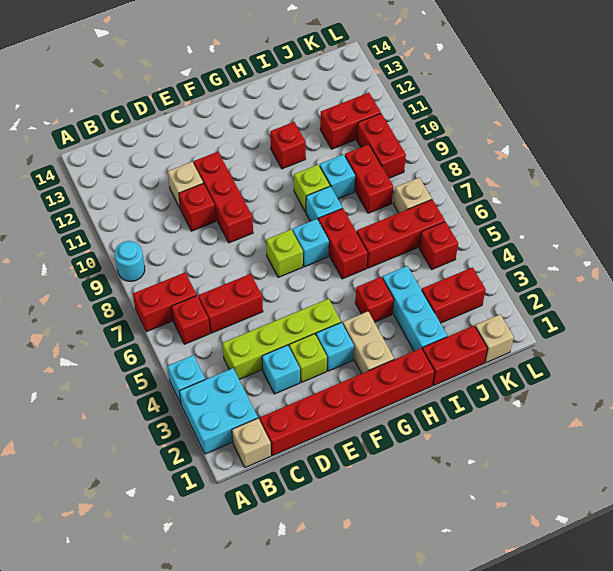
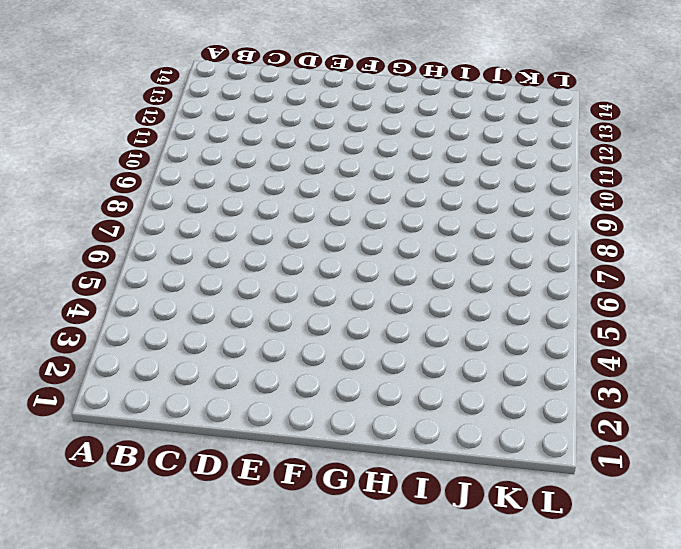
none -> cyan brick A2:B3 level 1
none -> cyan brick A4 level 1
none -> red brick A7:B7 level 1
none -> cyan round brick A9 level 1

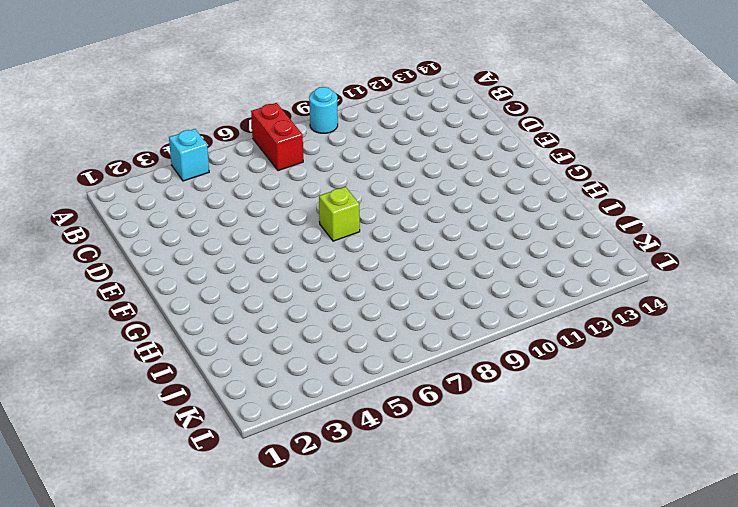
none -> cyan brick A2:B3 level 1
none -> tan brick B1 level 1
none -> red brick B6 level 1
none -> red brick C1:H1 level 1

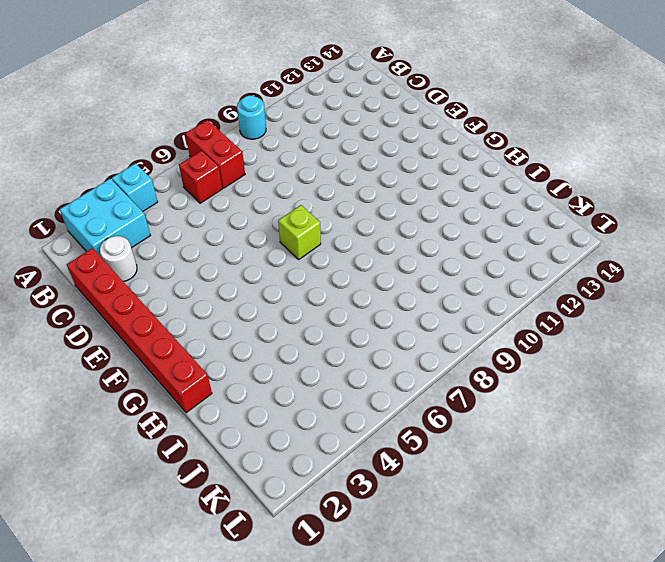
white round brick C2 level 1 -> none
none -> tan brick B1 level 1
none -> lime brick C4:F4 level 1
none -> red brick C6:D6 level 1
none -> cyan brick D3 level 1

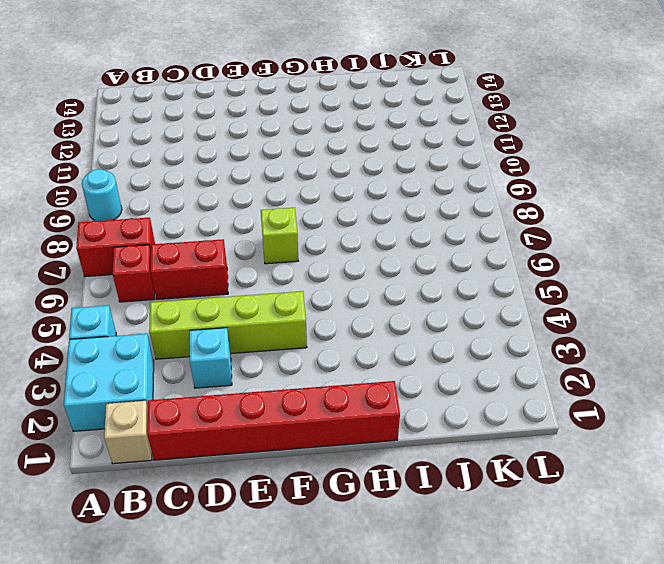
none -> red brick D10 level 1
none -> tan brick D11 level 1
none -> lime brick E3 level 1
none -> red brick E9:E11 level 1

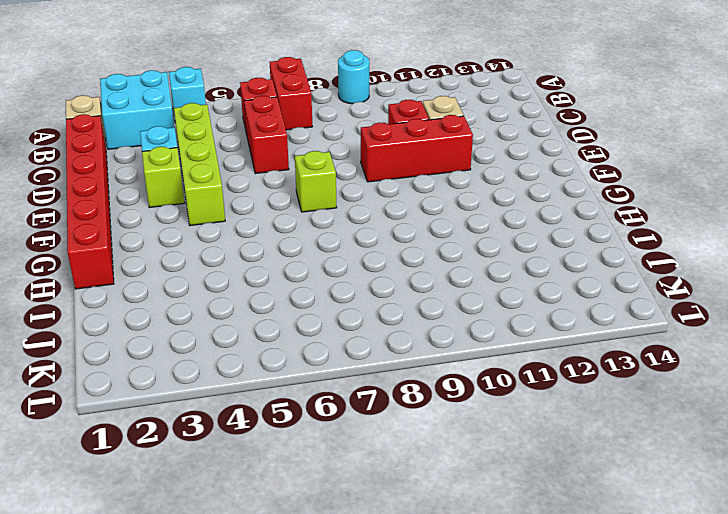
none -> cyan brick F3 level 1
none -> tan brick G2:G3 level 1
none -> cyan brick G7 level 1
none -> red brick H4 level 1

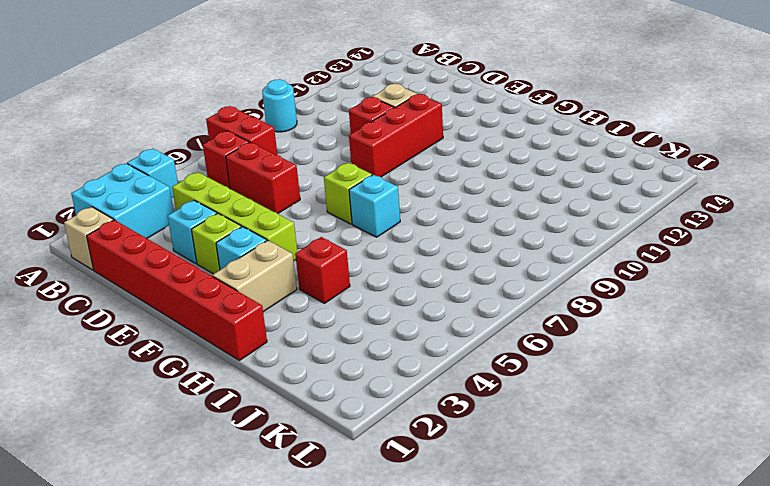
none -> red brick H6:H7 level 1
none -> cyan brick H8 level 1
none -> lime brick H9 level 1
none -> red brick H11 level 1

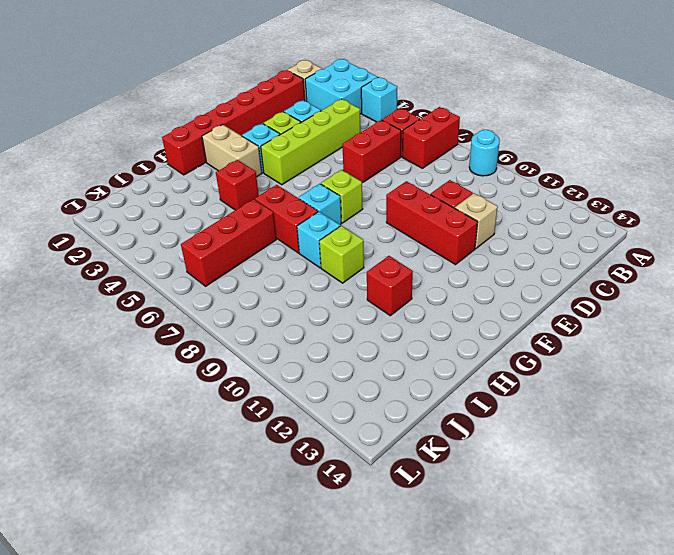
none -> red brick I1:J1 level 1
none -> cyan brick I2:I4 level 1
none -> cyan brick I9 level 1
none -> red brick J3:K3 level 1

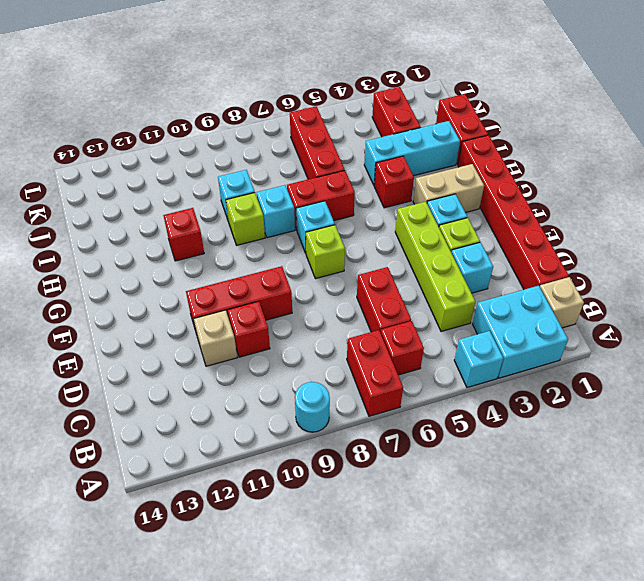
none -> red brick J8:J9 level 1
none -> red brick J11:K11 level 1
none -> tan brick K1 level 1
none -> red brick K5 level 1

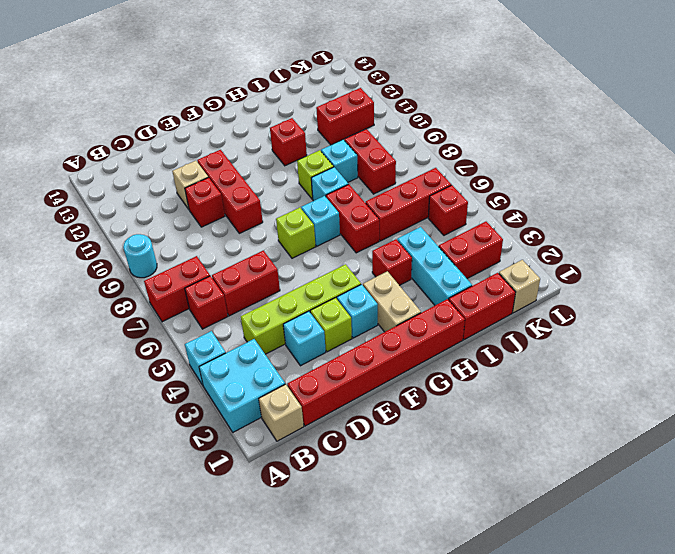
none -> tan brick K7 level 1
none -> red brick K9:K10 level 1

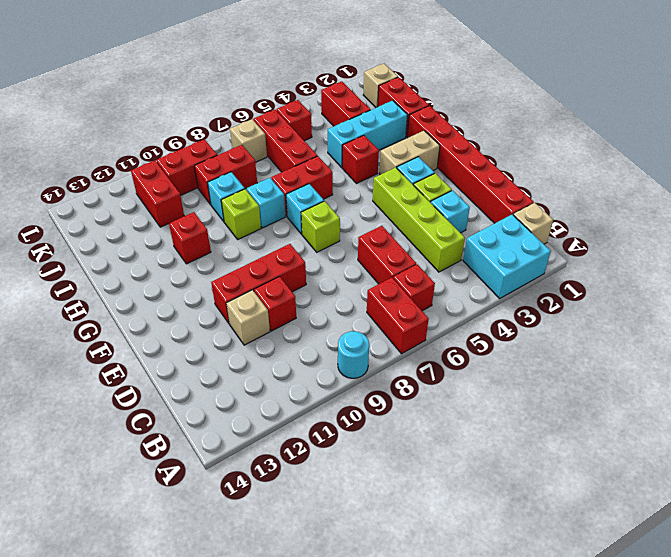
none -> cyan brick A4 level 1

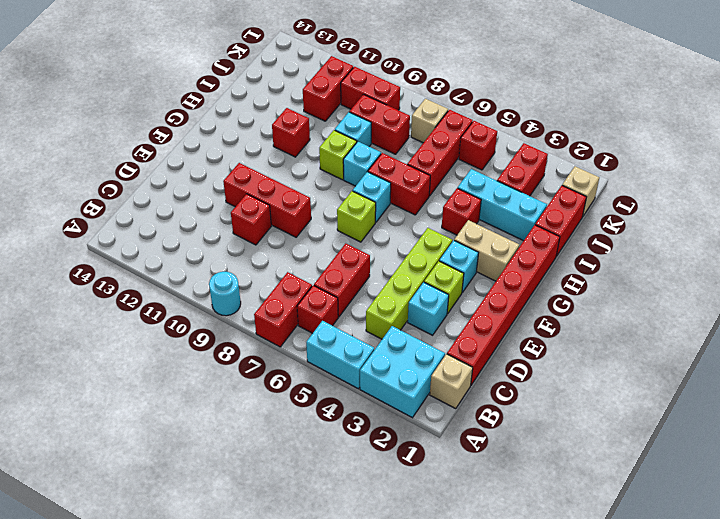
cyan brick A4:A5 level 1 -> cyan brick A4 level 1
none -> tan brick D11 level 1

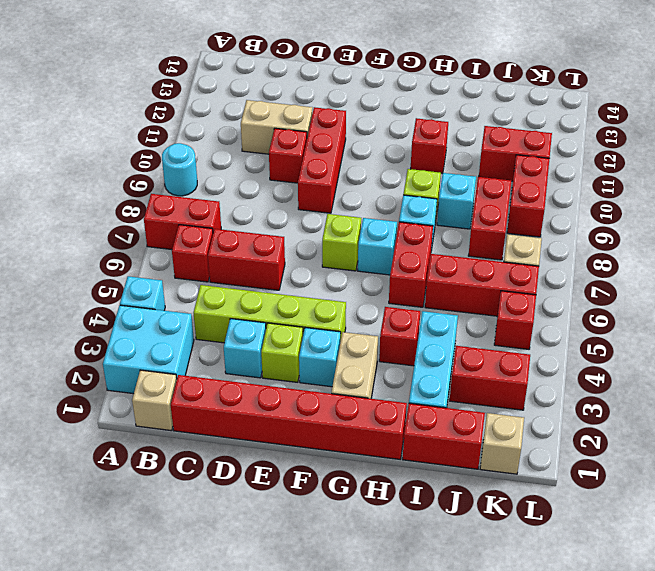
tan brick C11:D11 level 1 -> tan brick D11 level 1

